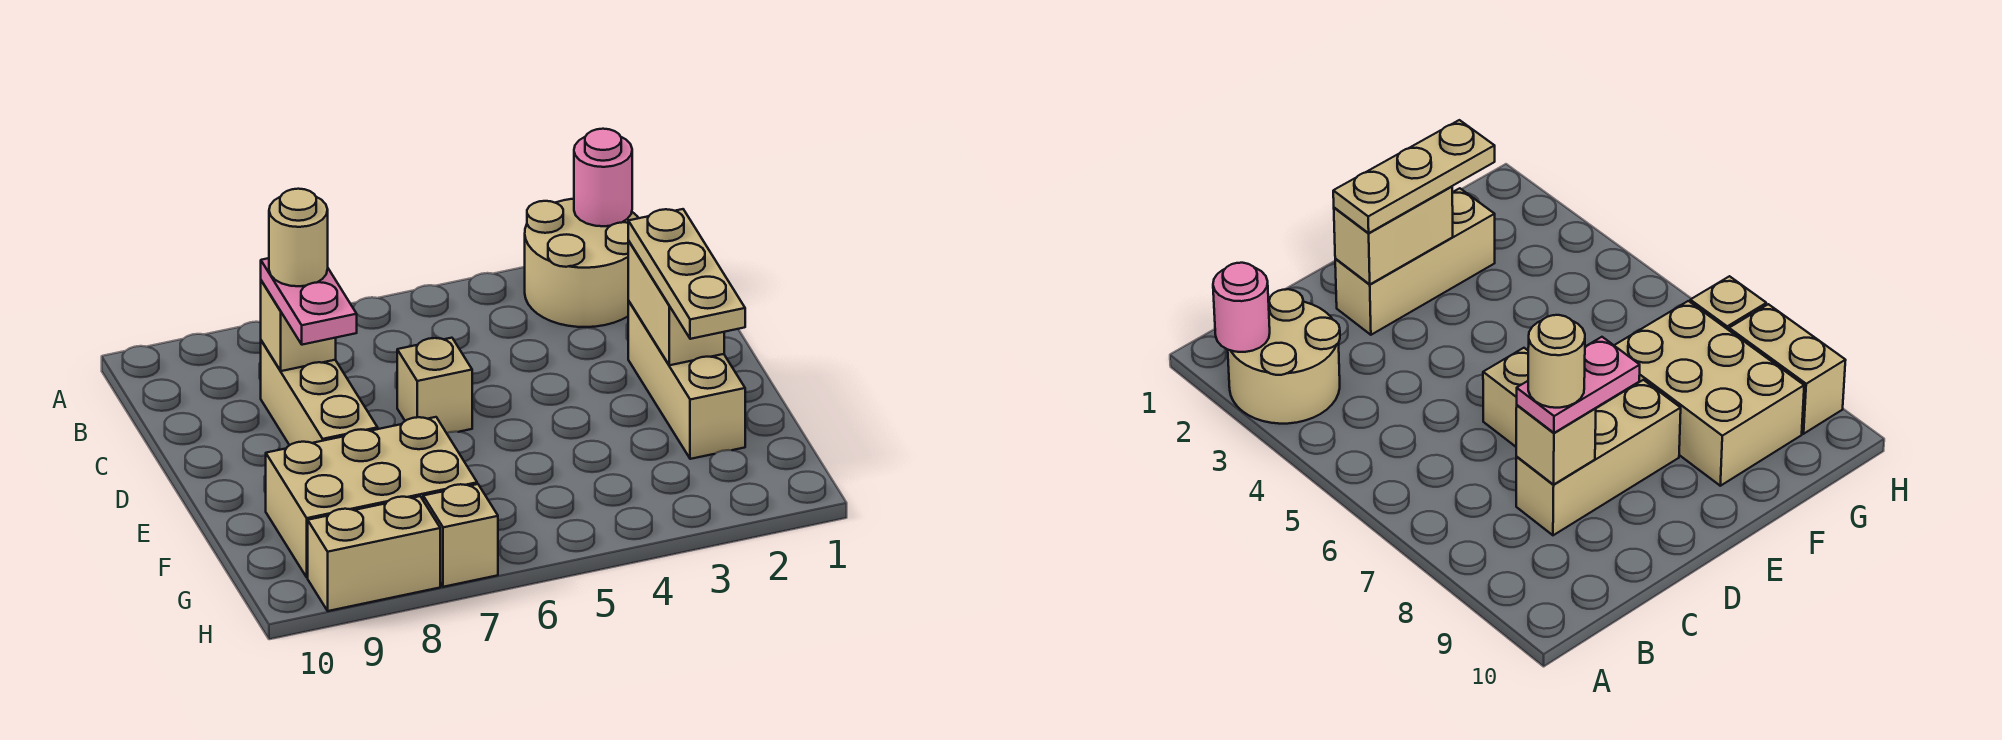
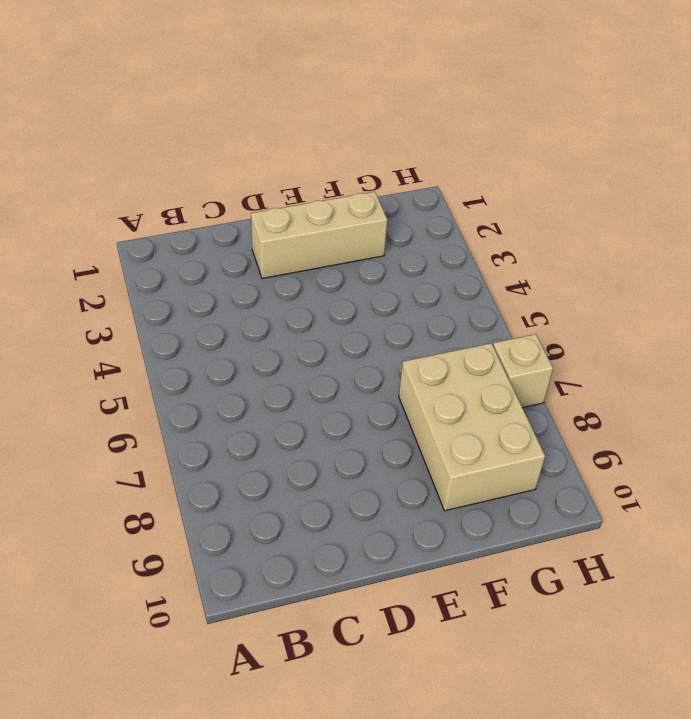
none -> tan round brick A2:B3 level 1
none -> tan brick C8:E8 level 1
none -> tan brick D6 level 1

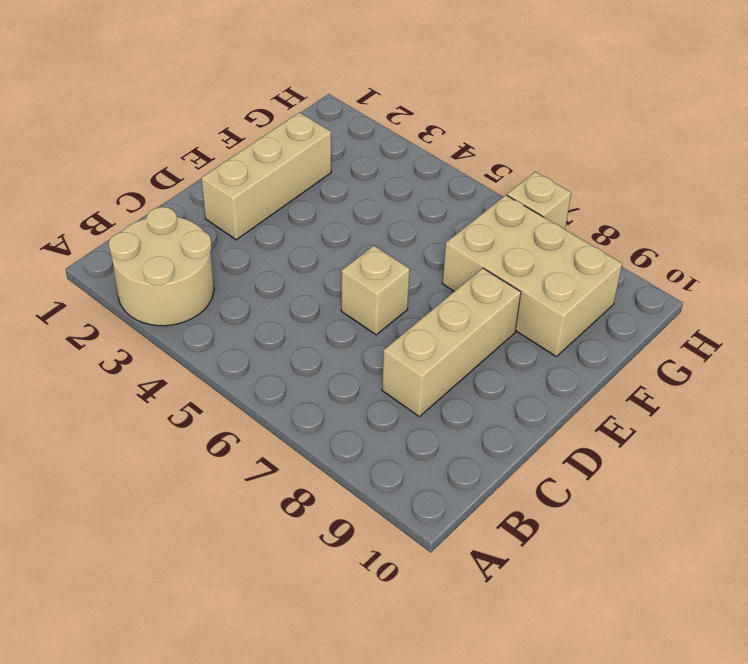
none -> tan brick H8:H9 level 1
none -> pink round brick A2 level 2
none -> tan brick C8 level 2

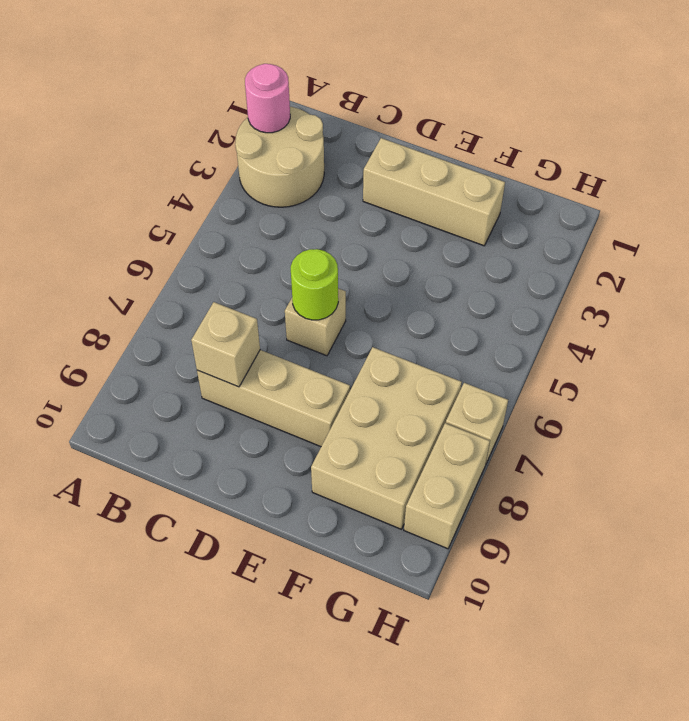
lime round brick D6 level 2 -> none
none -> tan brick D2:E2 level 2
none -> pink plate C8:D8 level 3
none -> tan plate D2:F2 level 3

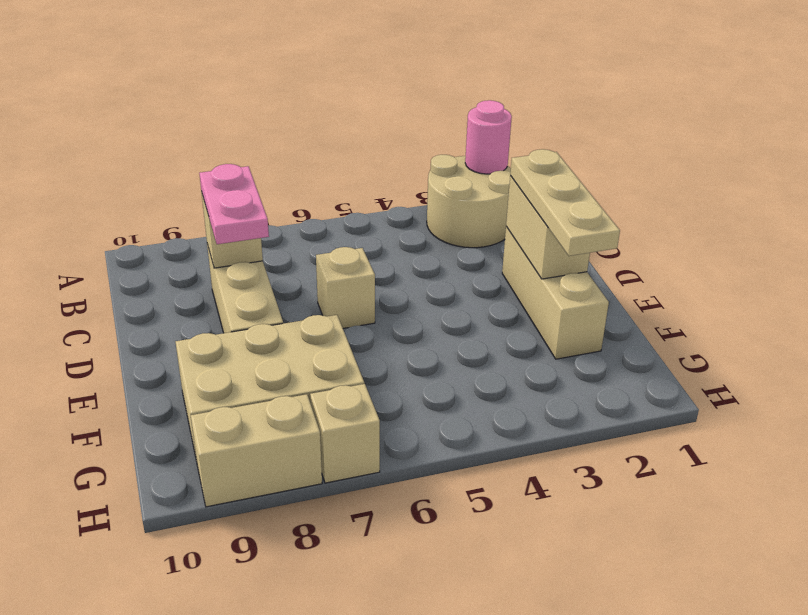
none -> tan round brick C8 level 4

